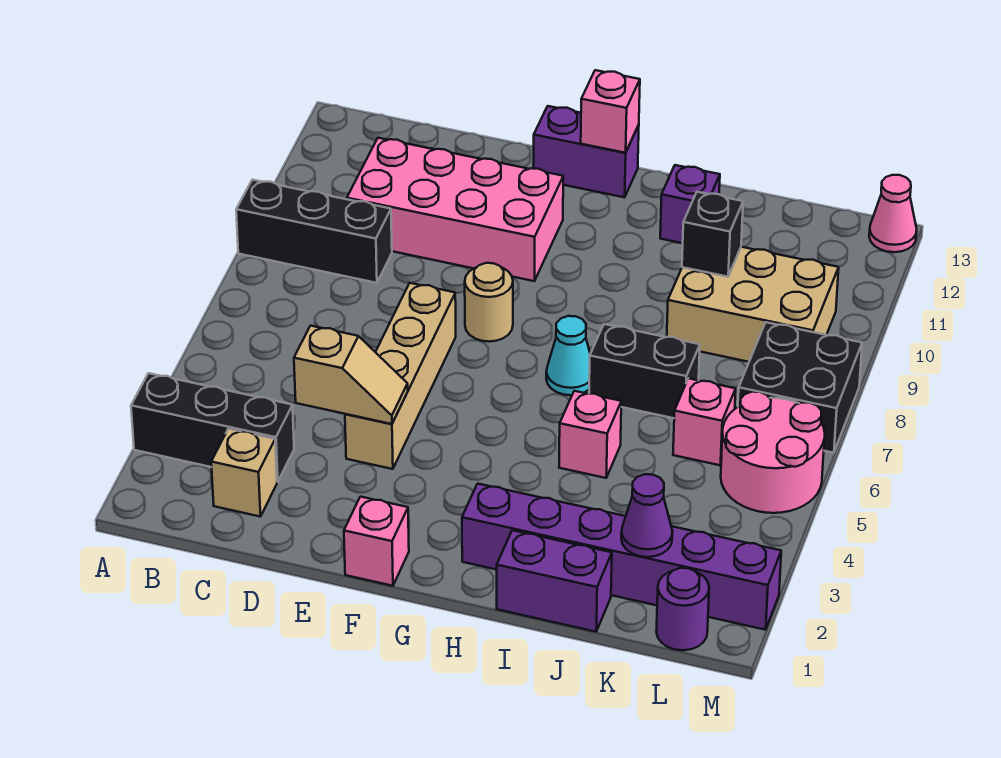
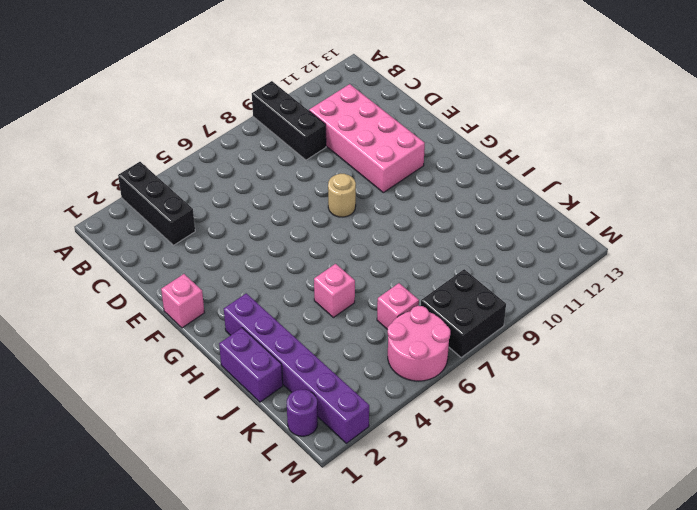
none -> tan brick C2 level 1
none -> tan brick E4:E7 level 1
none -> purple brick F13:G13 level 1

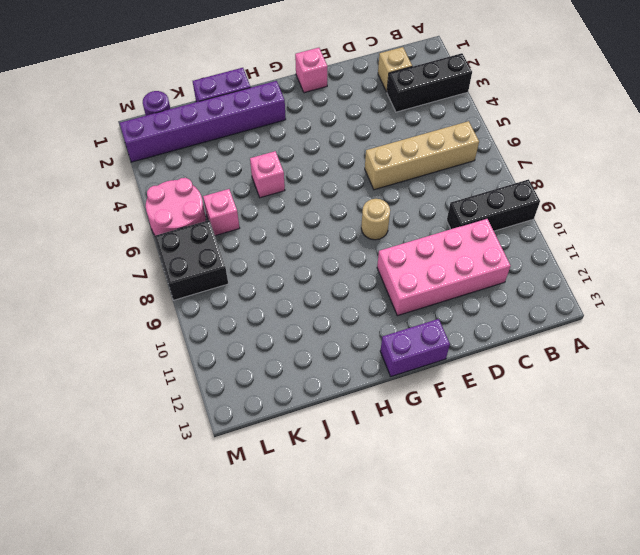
tan brick B6:E6 level 1 -> tan brick E4:E7 level 1
none -> cyan cone H7 level 1
none -> black brick I7:J7 level 1
none -> purple brick I12 level 1

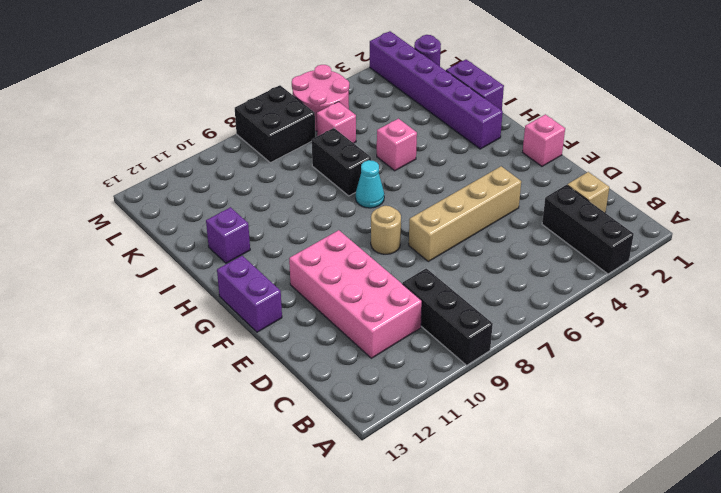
none -> tan brick J9:L10 level 1
none -> pink cone M13 level 1
none -> tan slope D4:E4 level 2 top D

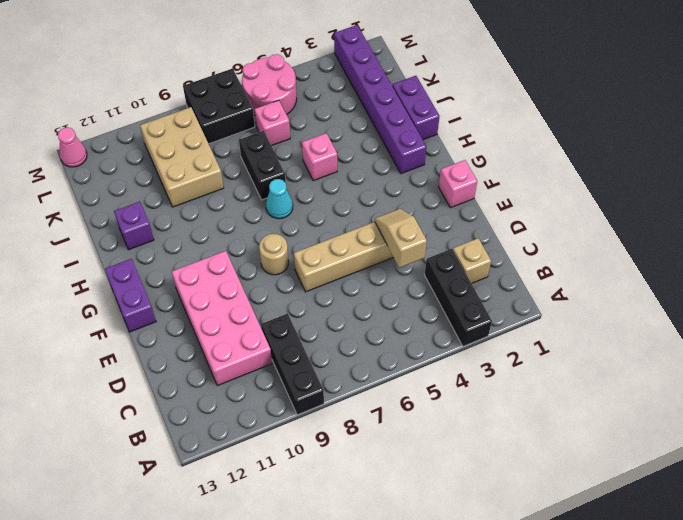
none -> purple round brick L1 level 1
none -> pink brick G13 level 2
none -> black brick J10 level 2

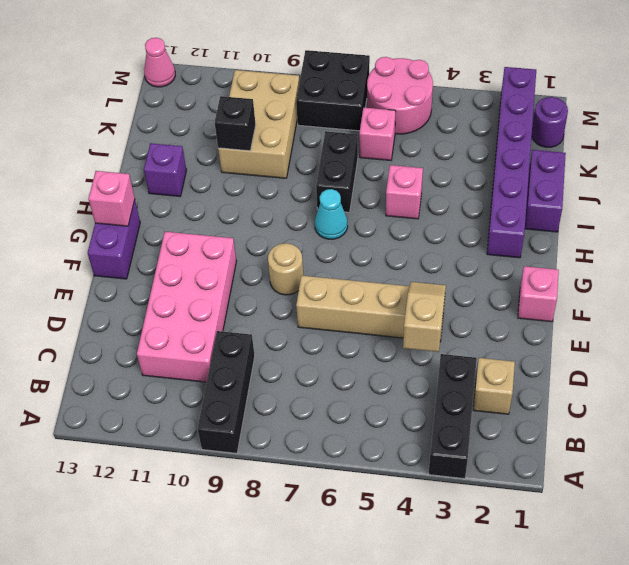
none -> purple cone K2 level 2

